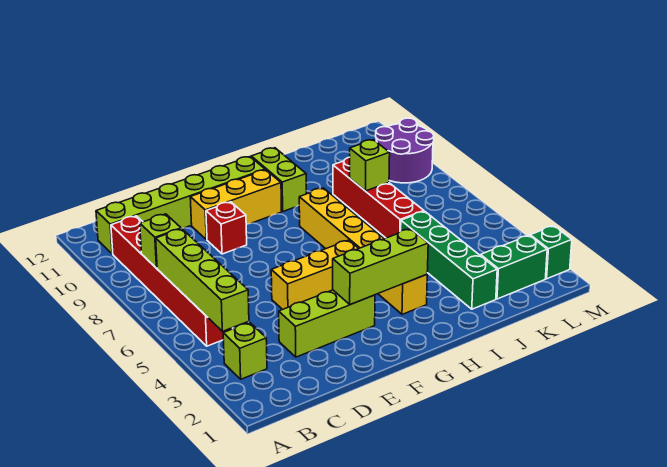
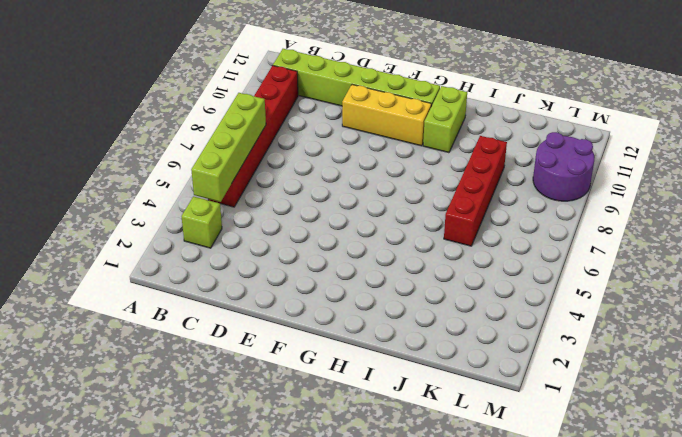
none -> lime brick D3:F3 level 1
none -> yellow brick E5:G5 level 1
none -> red brick E9 level 1

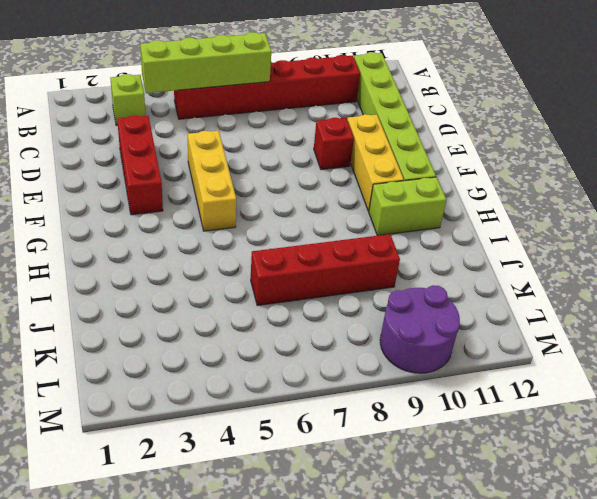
red brick D3:F3 level 1 -> lime brick D3:F3 level 1
none -> yellow brick H3:H8 level 1
none -> green brick J2:J5 level 1
none -> green brick K2:L2 level 1

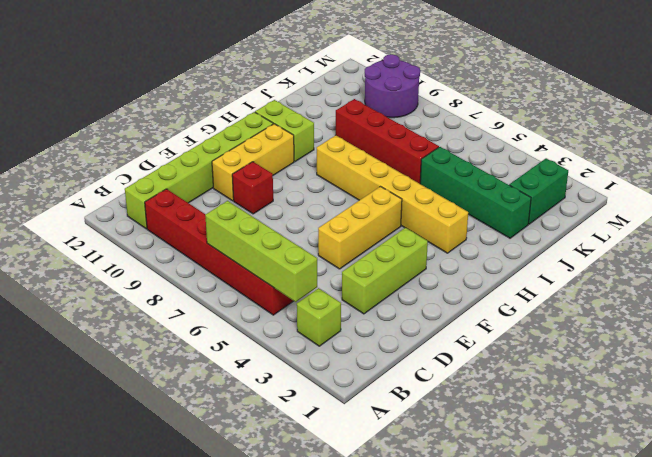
none -> green brick M2 level 1
none -> lime brick B8 level 2
none -> lime brick F3:H3 level 2

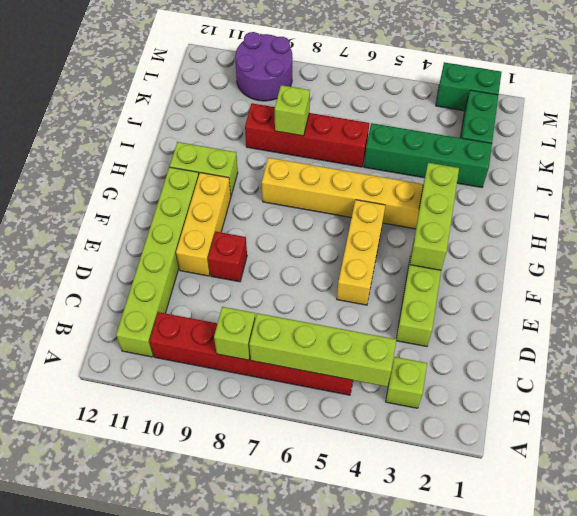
green brick M2:M3 level 1 -> green brick M2 level 1

